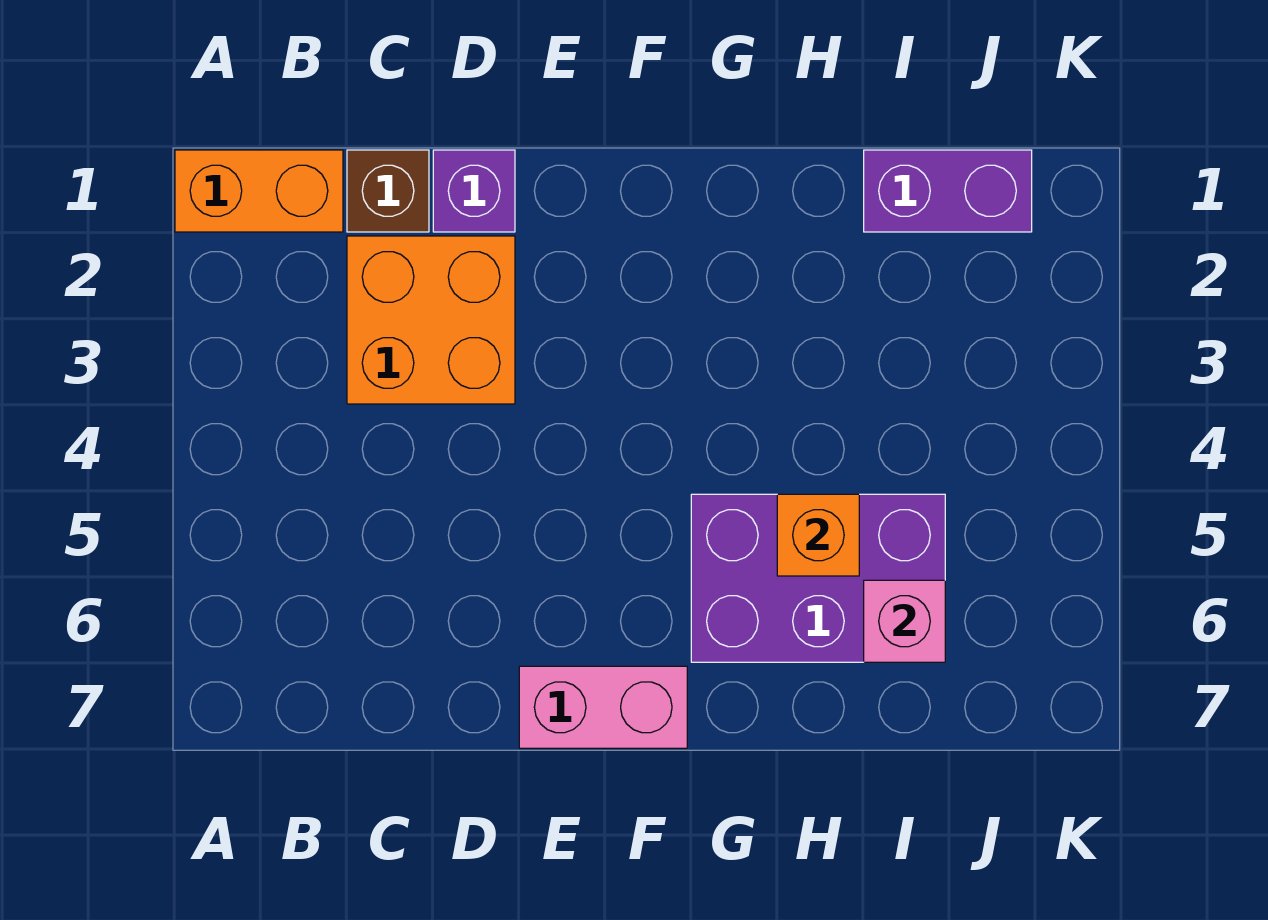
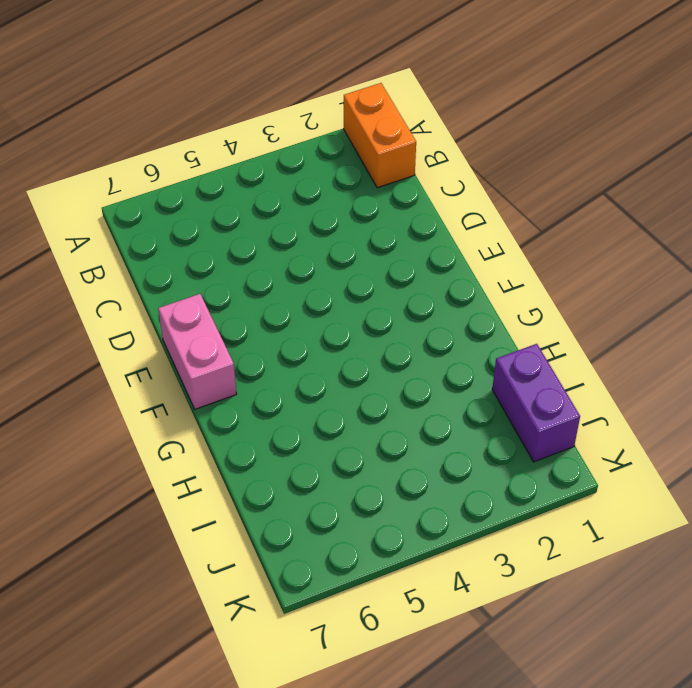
none -> brown brick C1 level 1
none -> orange brick C2:D3 level 1

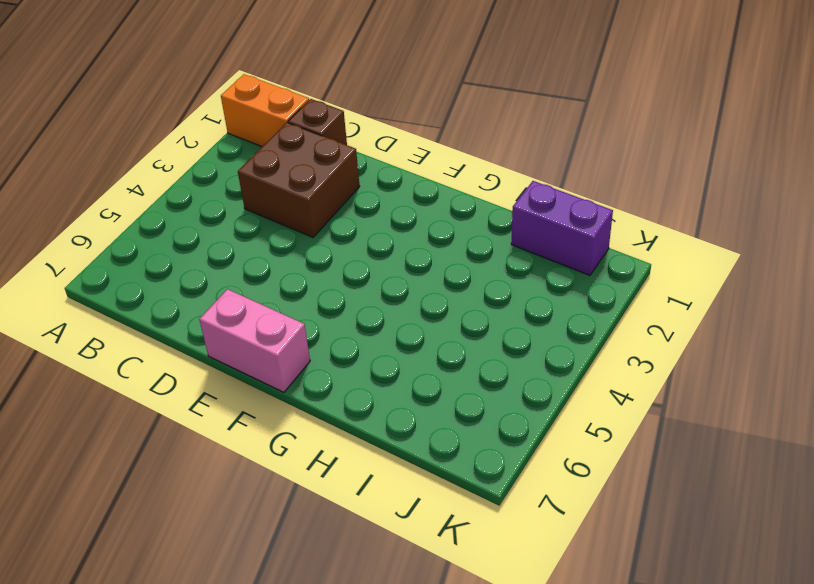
brown brick C2:D3 level 1 -> orange brick C2:D3 level 1
none -> purple brick D1 level 1
none -> purple brick G5:I6 level 1

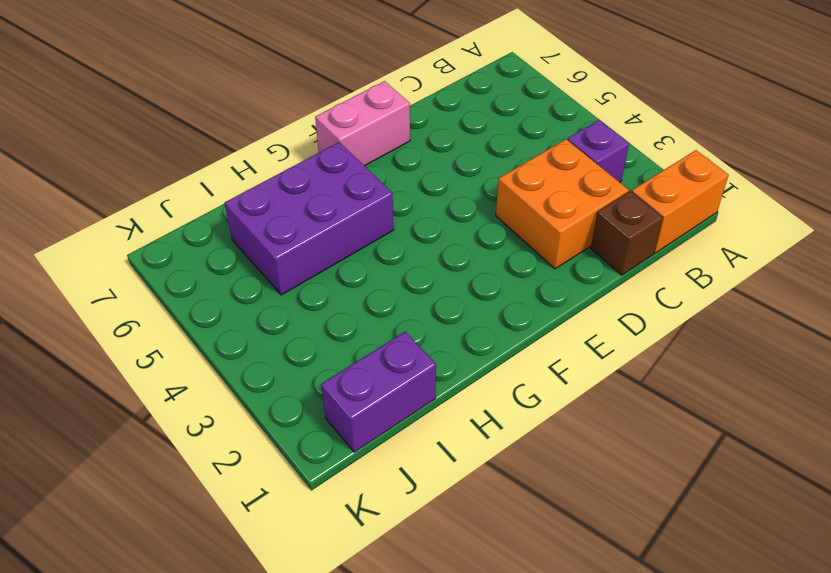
purple brick B3 level 1 -> purple brick D1 level 1
none -> orange brick H5 level 2
none -> pink brick I6 level 2

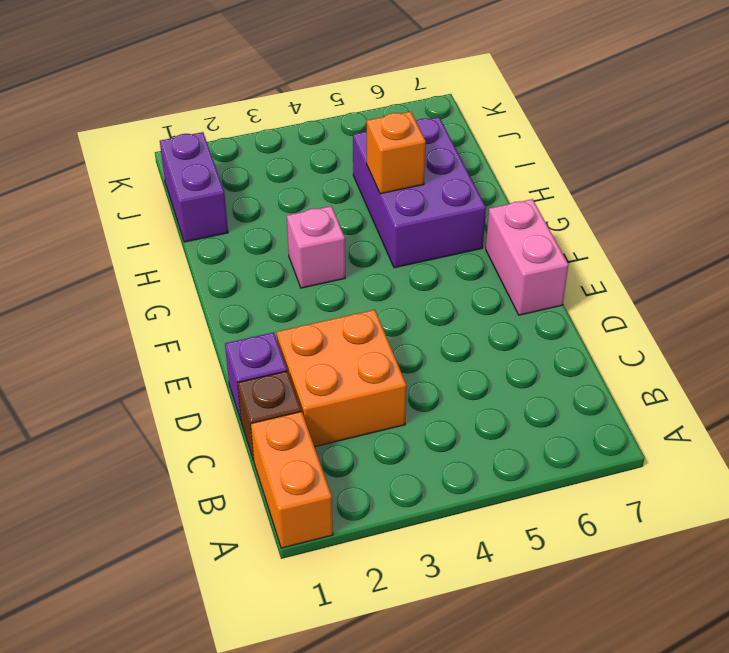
pink brick G3 level 1 -> pink brick I6 level 2

